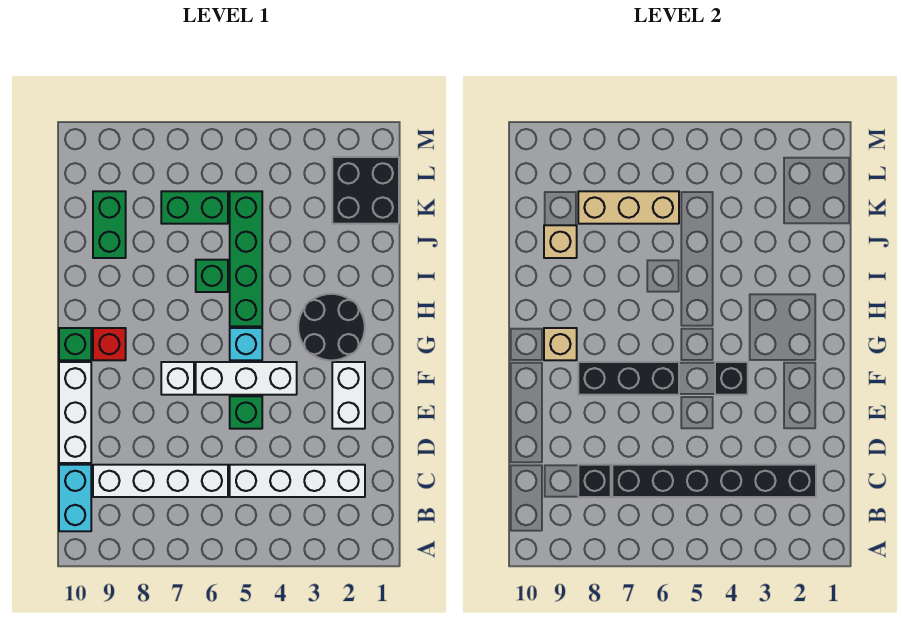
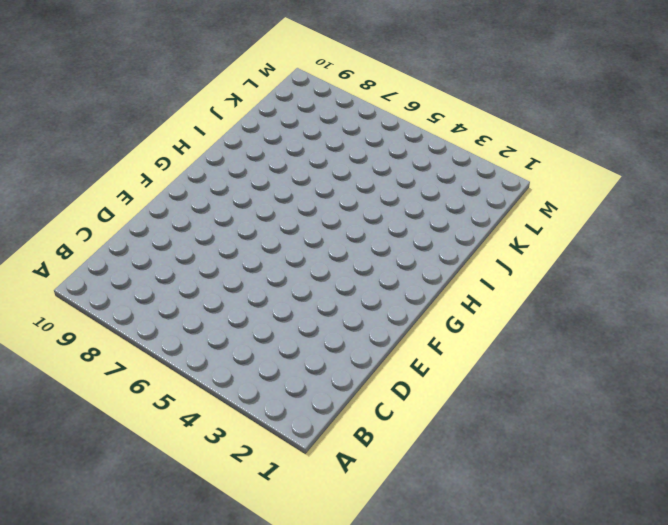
none -> cyan brick B10:C10 level 1
none -> white brick C2:C5 level 1
none -> white brick C6:C9 level 1

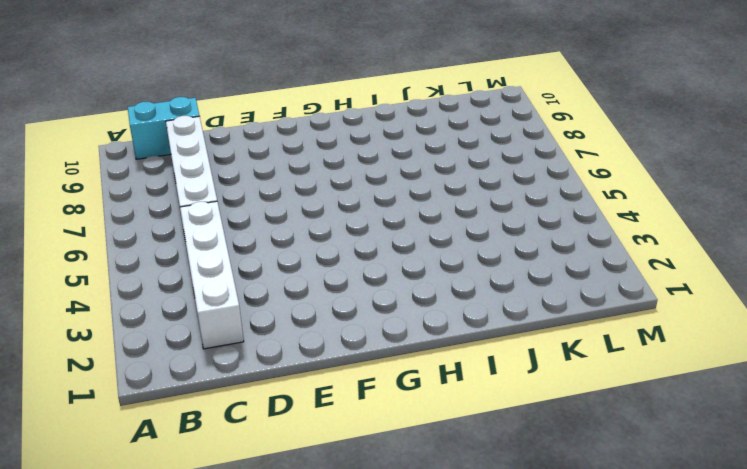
none -> white brick D10:F10 level 1
none -> white brick E2:F2 level 1
none -> green brick E5 level 1

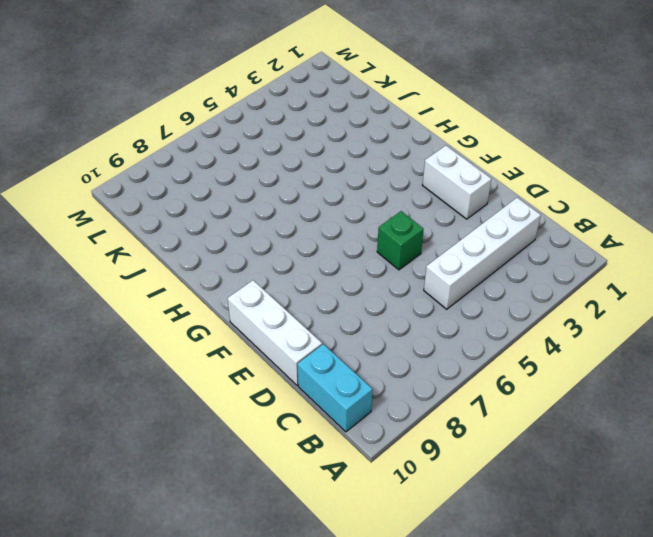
none -> white brick C6:C9 level 1
none -> white brick F4:F6 level 1
none -> white brick F7 level 1

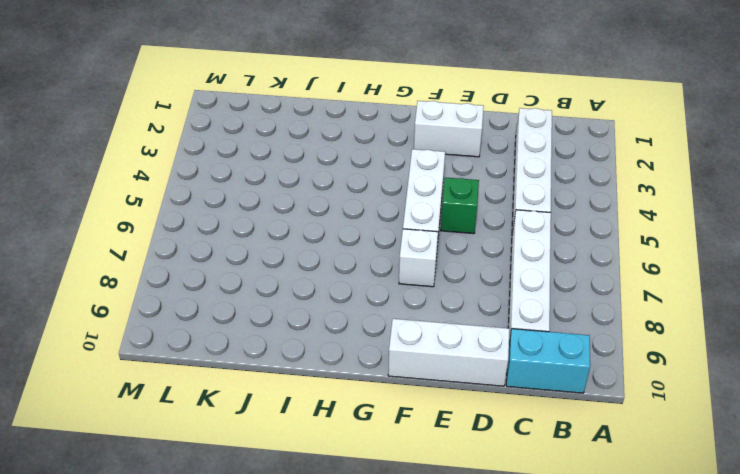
none -> black round brick G2:H3 level 1
none -> cyan brick G5 level 1
none -> red brick G9 level 1

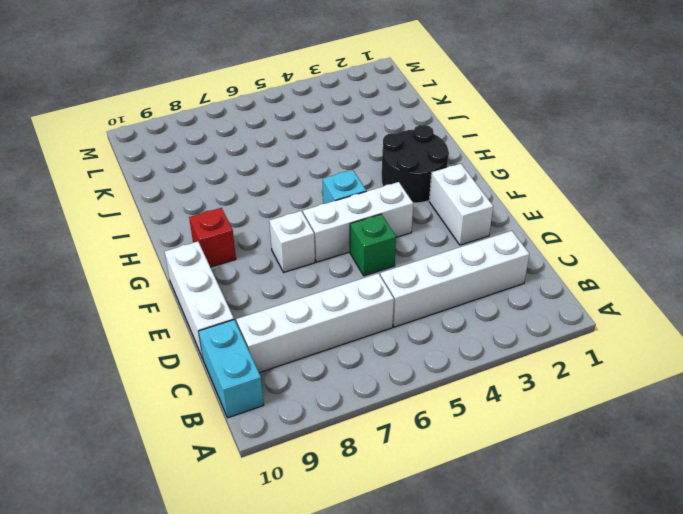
none -> green brick G10 level 1
none -> green brick H5:K5 level 1
none -> green brick I6 level 1

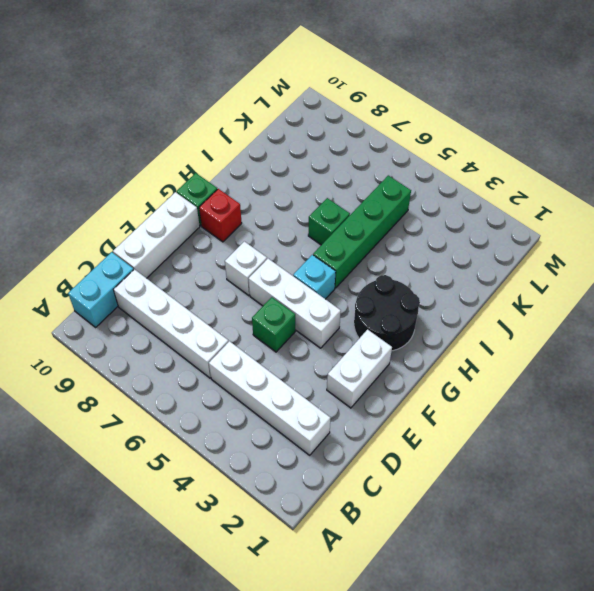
none -> green brick J9:K9 level 1
none -> black brick K1:L2 level 1
none -> green brick K6:K7 level 1

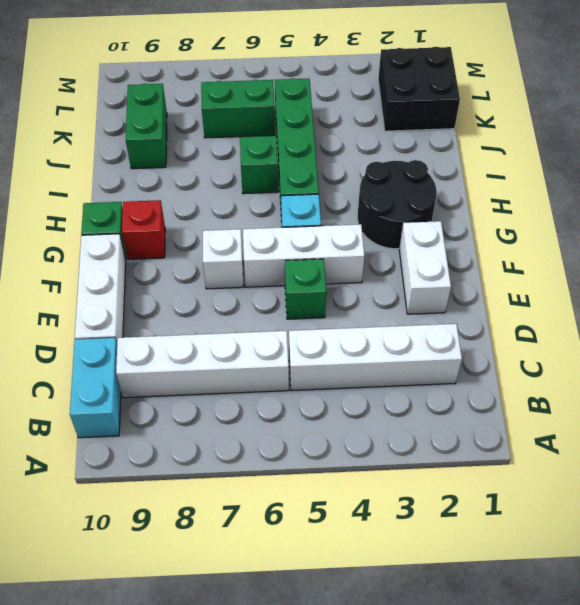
none -> black brick C2:C7 level 2
none -> black brick C8 level 2
none -> black brick F4 level 2

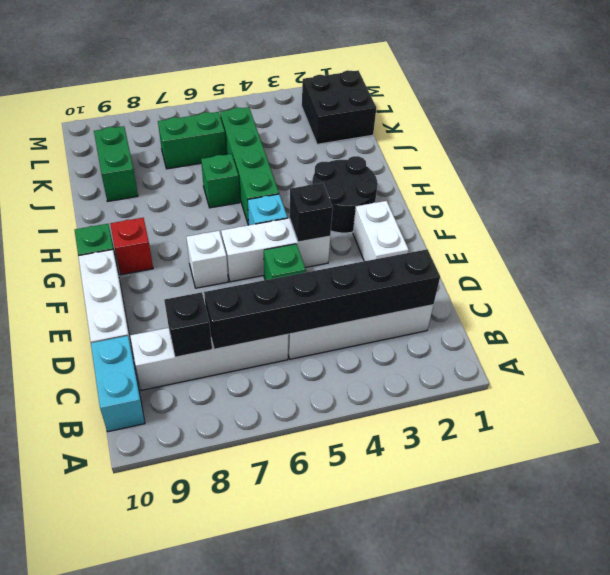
none -> black brick F6:F8 level 2
none -> tan brick G9 level 2
none -> tan brick J9 level 2

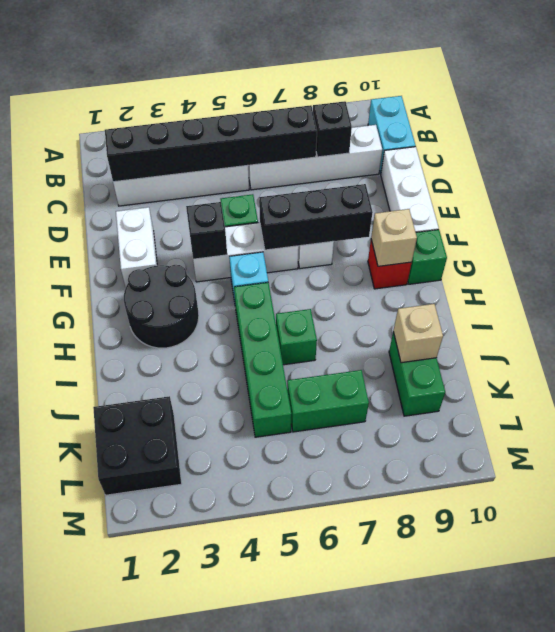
none -> tan brick K6:K8 level 2

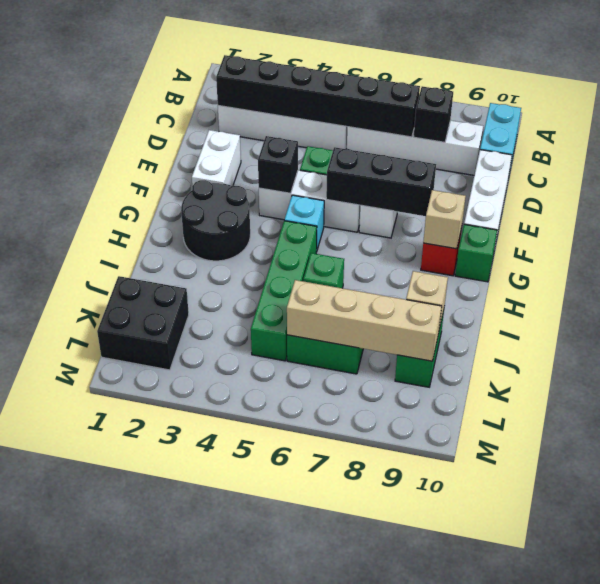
tan brick K6:K9 level 2 -> tan brick K6:K8 level 2

